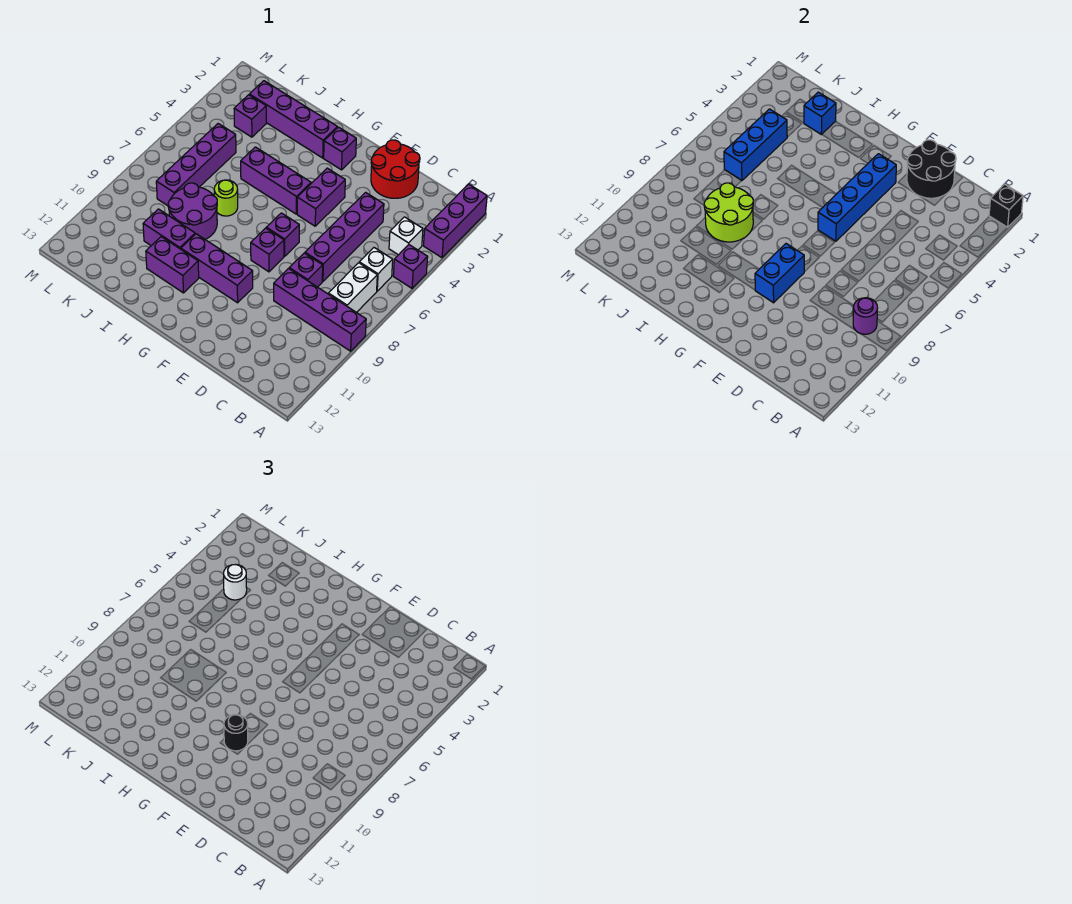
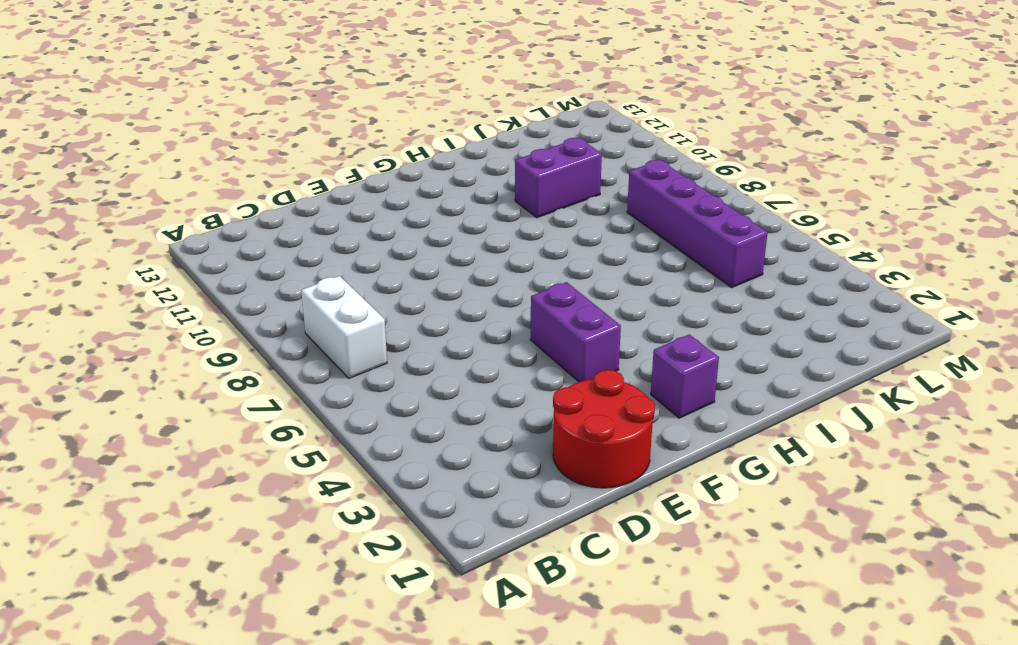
none -> purple brick A1:A3 level 1
none -> purple brick A5 level 1
none -> purple brick A9:D9 level 1
none -> white brick B4 level 1

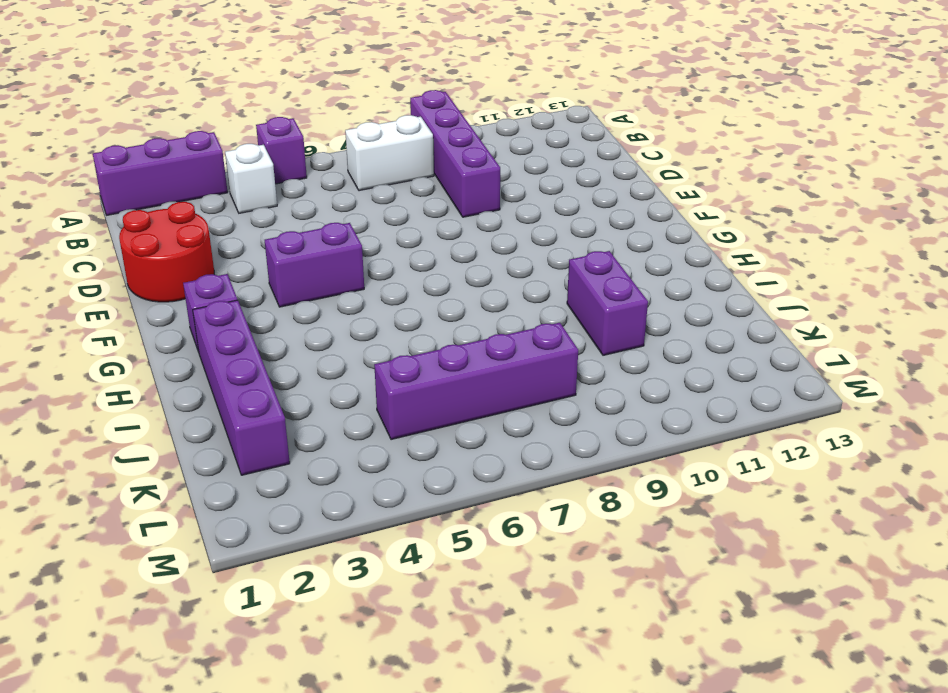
none -> white brick B6 level 1
none -> purple brick D4:D7 level 1
none -> purple brick D8 level 1
none -> purple brick F7 level 1

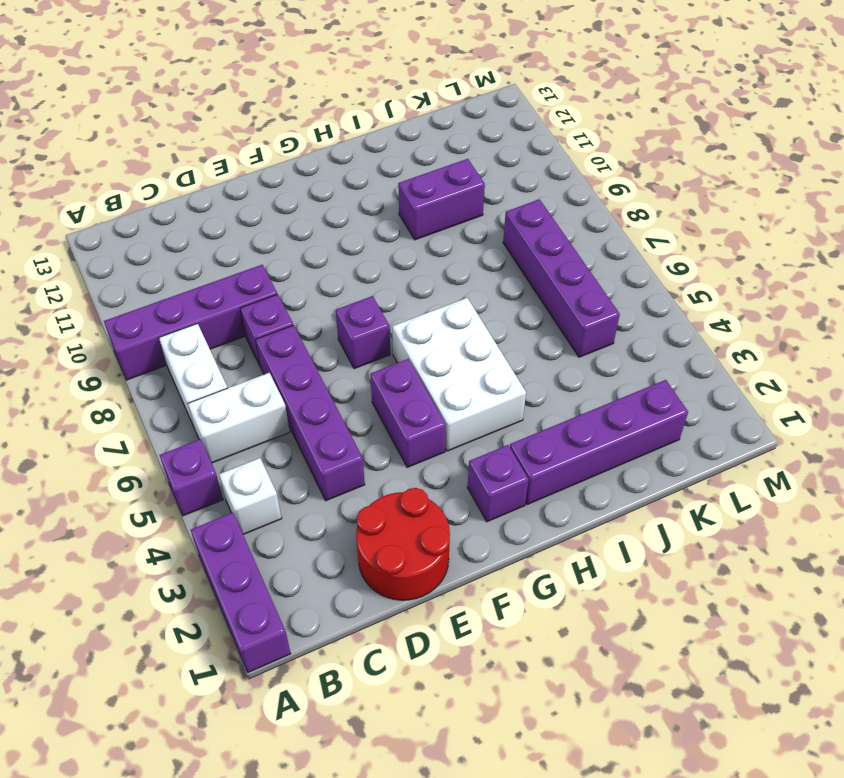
white brick B6:C6 level 1 -> white brick B6 level 1
white brick G4:H6 level 1 -> purple brick G5:I5 level 1
none -> purple brick F8 level 1
none -> purple brick F10:H10 level 1
none -> purple brick H11:I11 level 1
none -> lime round brick I7 level 1

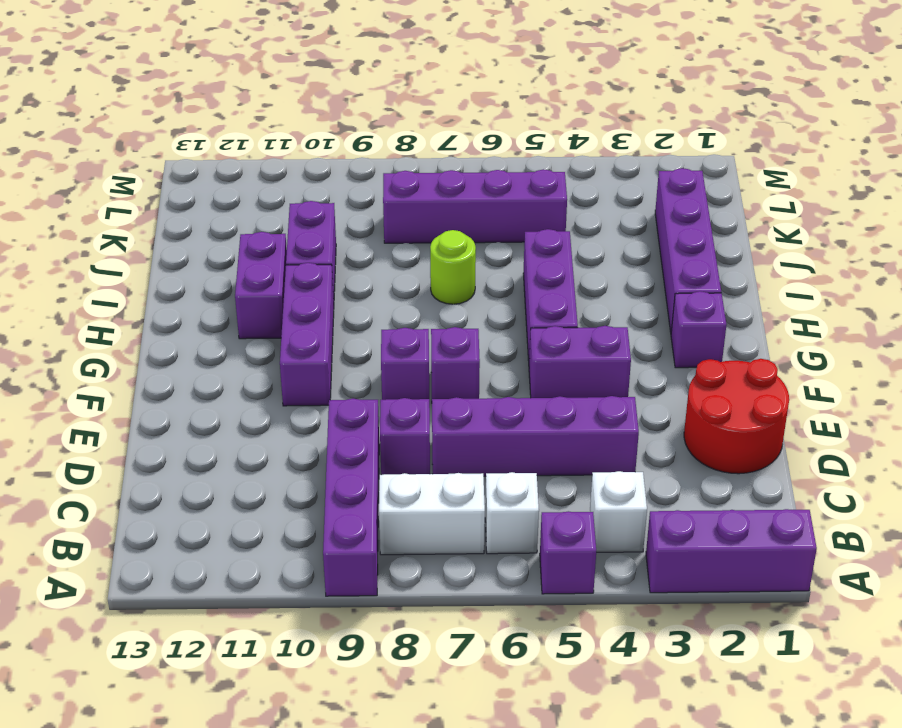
none -> purple round brick I8:J9 level 1
none -> purple brick K3 level 1
none -> black brick A1 level 2
none -> purple round brick B9 level 2

